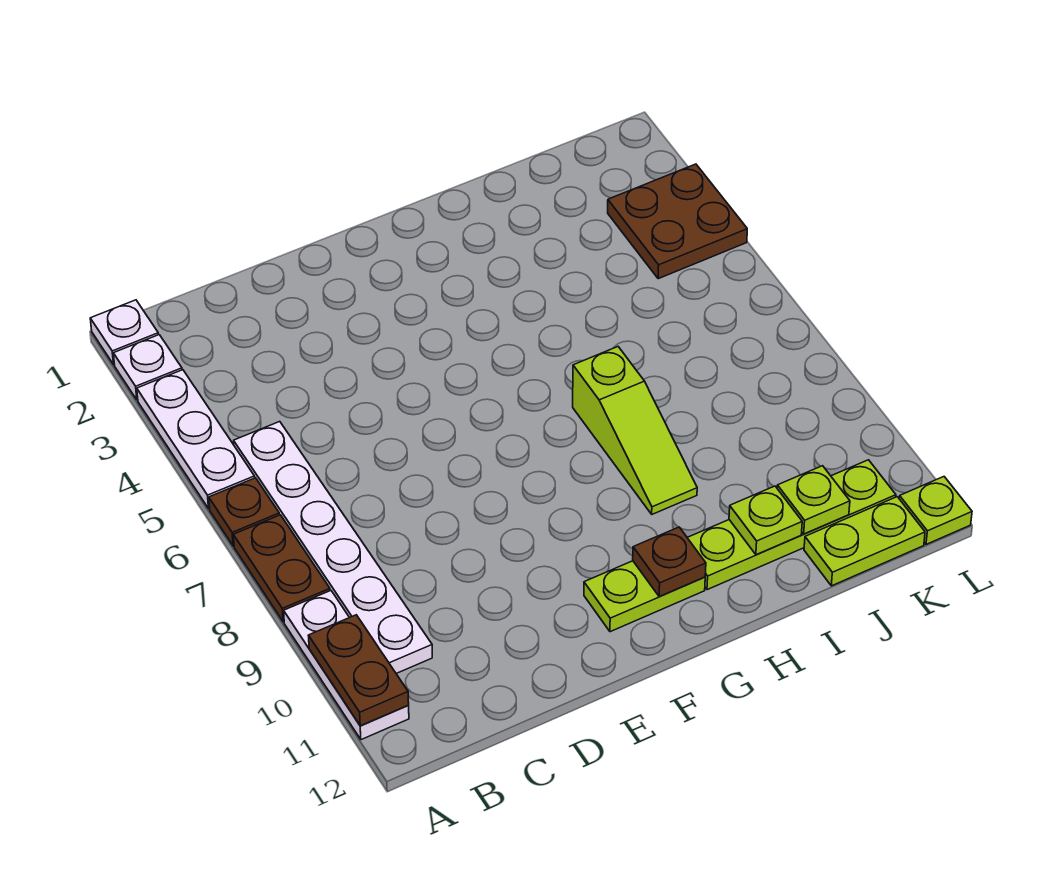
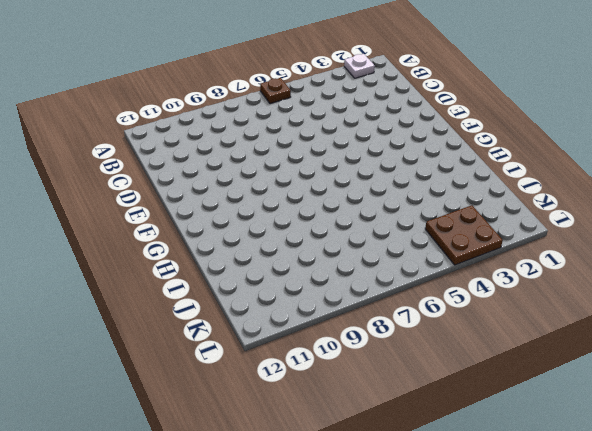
none -> white plate A1 level 1
none -> white plate A3:A5 level 1
none -> brown plate A7:A8 level 1

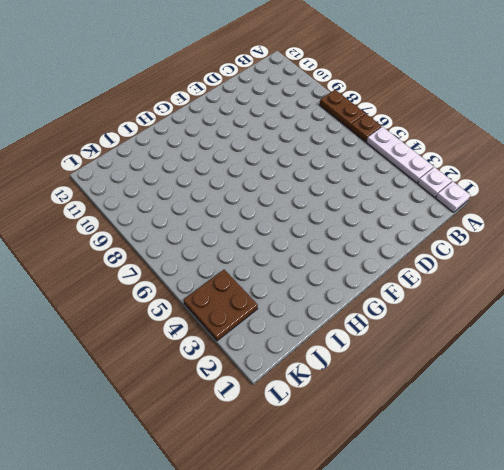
none -> white plate A9:A11 level 1
none -> white plate B5:B10 level 1
none -> lime plate F11:G11 level 1

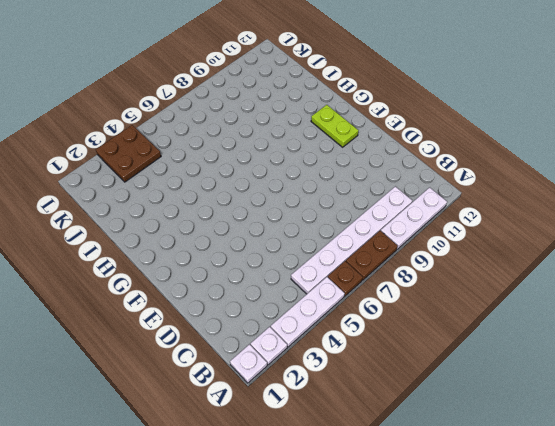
none -> lime slope H7:H9 level 1 top 7
none -> lime plate H11:K11 level 1
none -> lime plate J12:K12 level 1

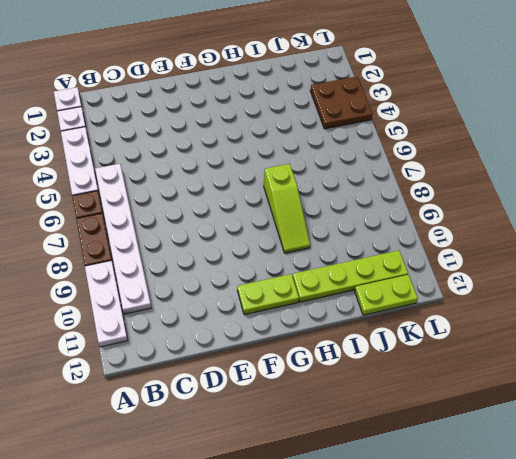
none -> lime plate L12 level 1
none -> brown plate A10:A11 level 2
none -> brown plate G11 level 2

